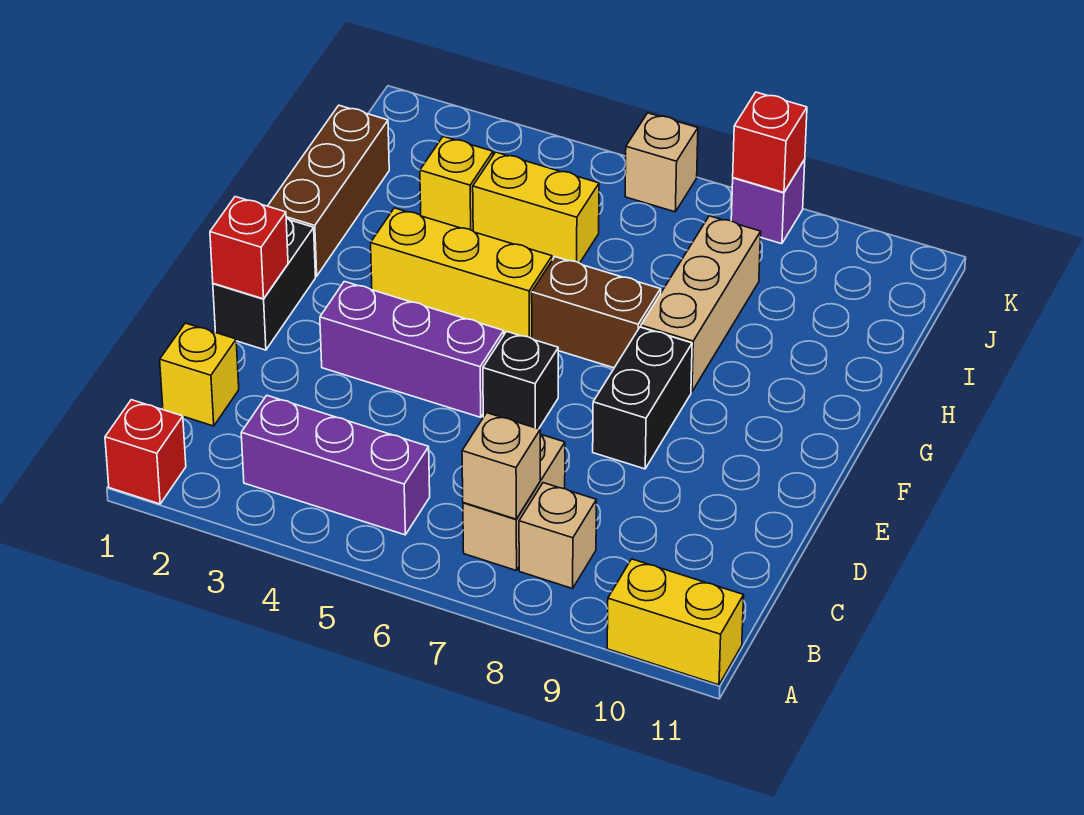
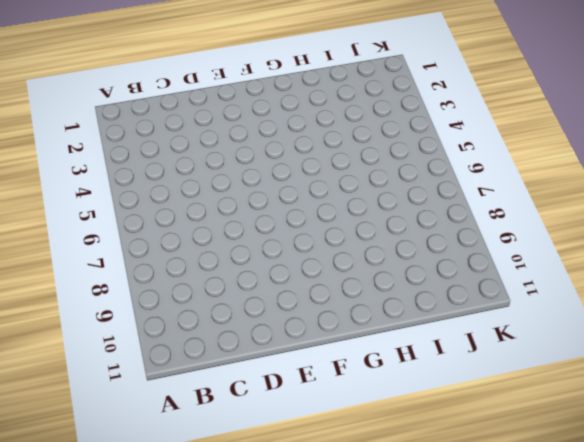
none -> red brick A1 level 1
none -> yellow brick A10:A11 level 1
none -> purple brick B3:B5 level 1

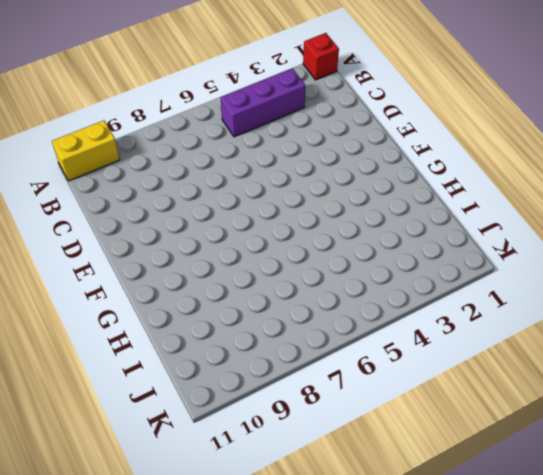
none -> tan brick B7:C7 level 1
none -> tan brick B8 level 1
none -> yellow brick C1 level 1

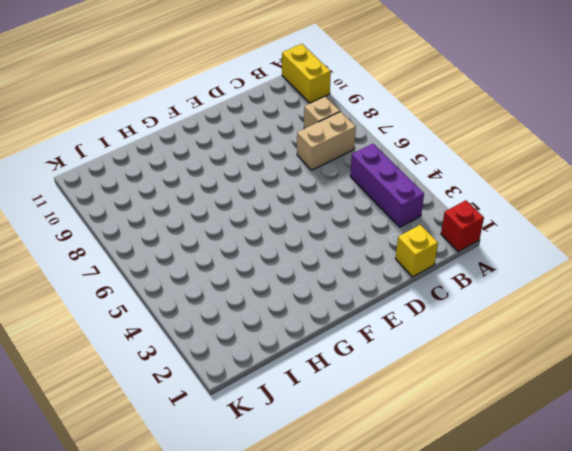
none -> black brick E1:F1 level 1
none -> purple brick E3:E5 level 1
none -> black brick E6 level 1

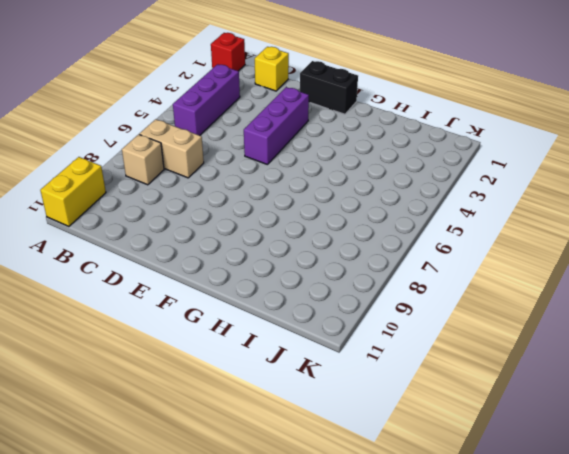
none -> black brick E6 level 1
none -> black brick E8:F8 level 1
none -> brown brick G1:I1 level 1

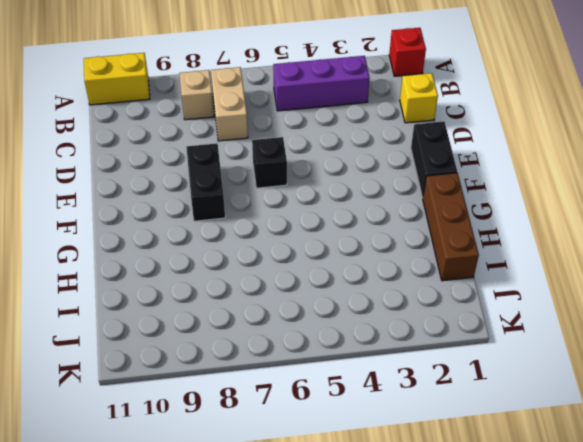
none -> purple brick E3:E5 level 1
none -> yellow brick G3:G5 level 1
none -> brown brick G6:G7 level 1

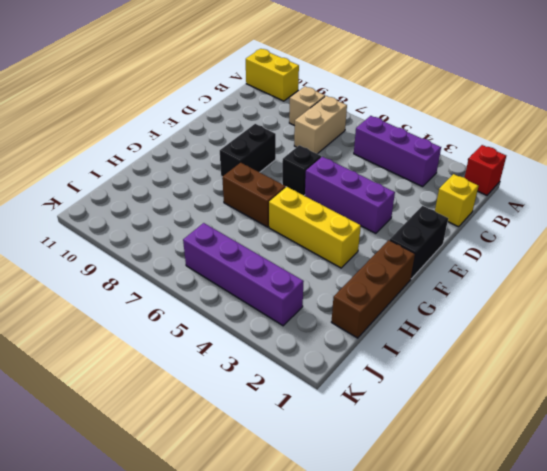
purple brick J3:J6 level 1 -> none
none -> tan brick G8:I8 level 1
none -> yellow brick I3 level 1
none -> yellow brick I4:I5 level 1

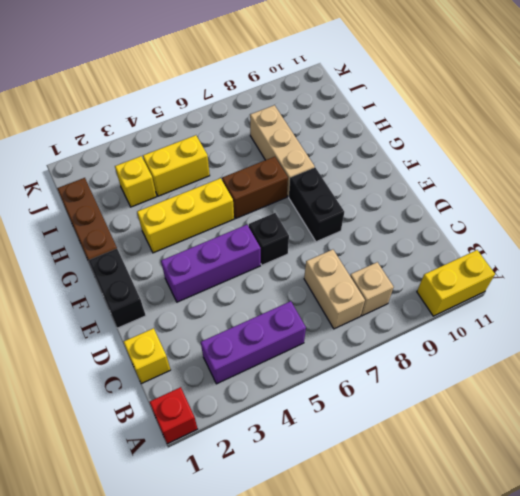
none -> tan brick K6 level 1
none -> purple brick K8 level 1
none -> tan brick B7 level 2

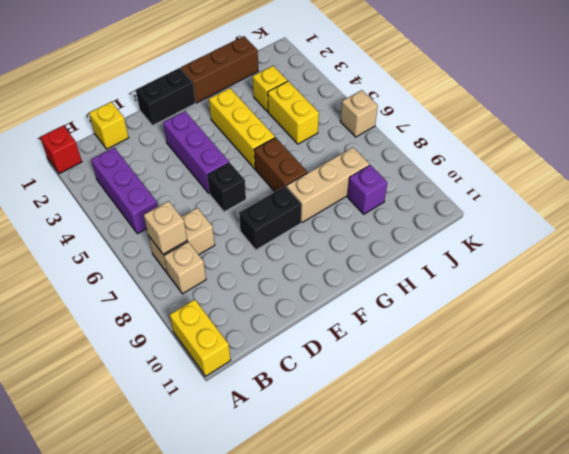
purple brick I9 level 1 -> purple brick K8 level 1
none -> red brick E1 level 2
none -> red brick K8 level 2

